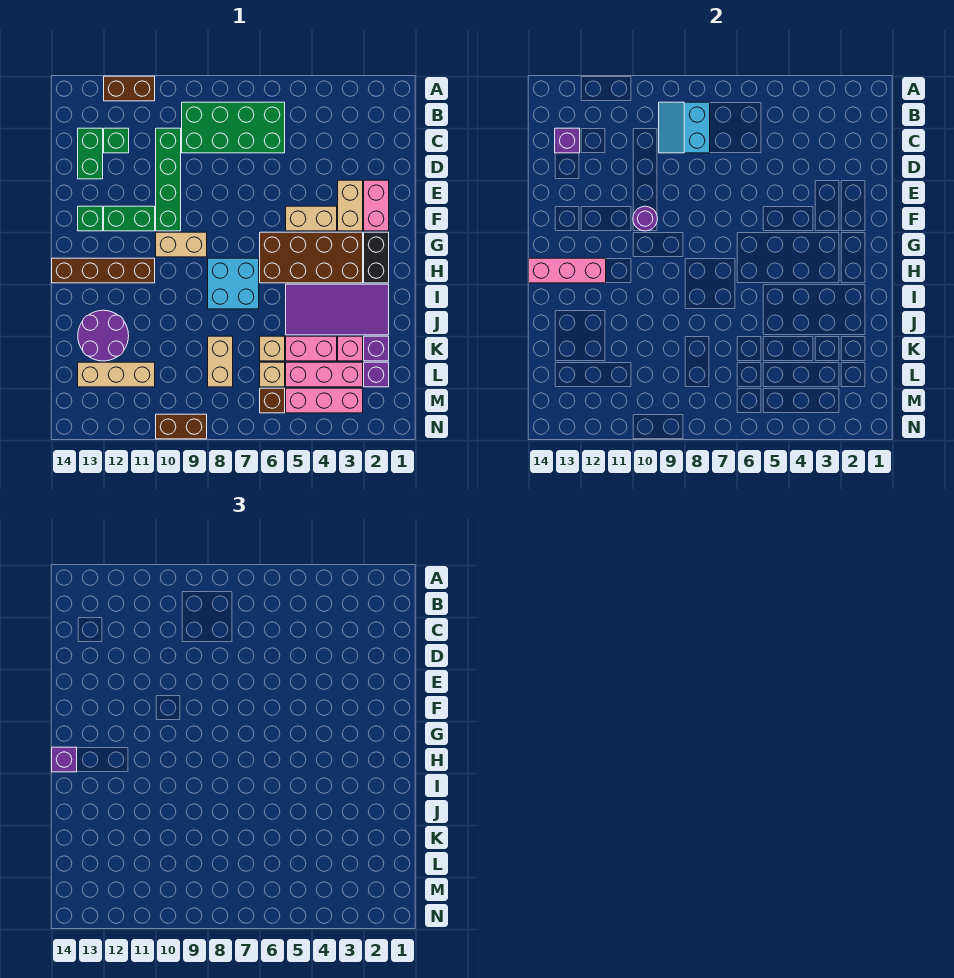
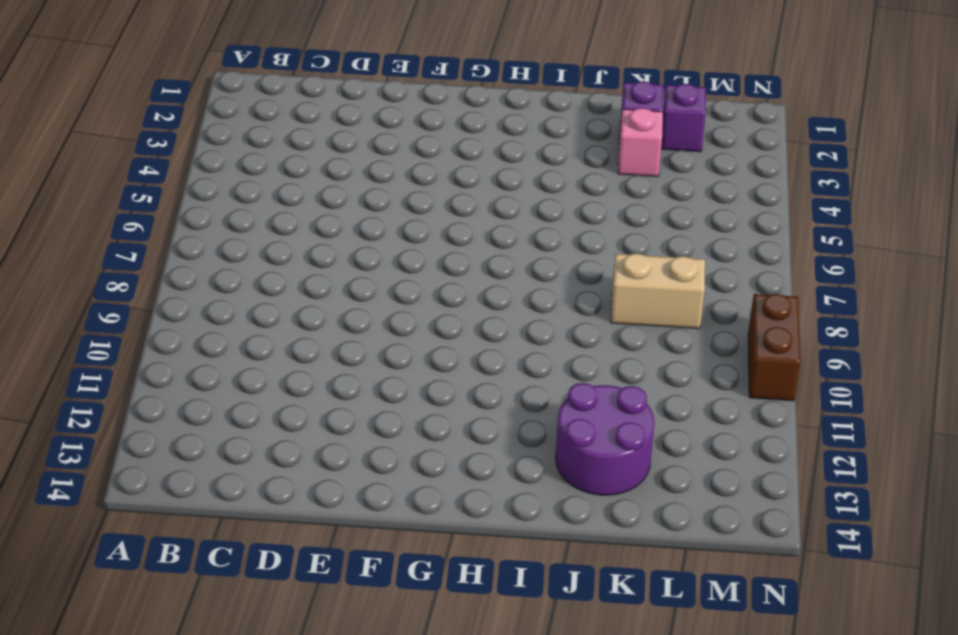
none -> brown brick A11:A12 level 1
none -> green brick B6:C9 level 1
none -> green brick C10:F10 level 1
none -> green brick C12 level 1

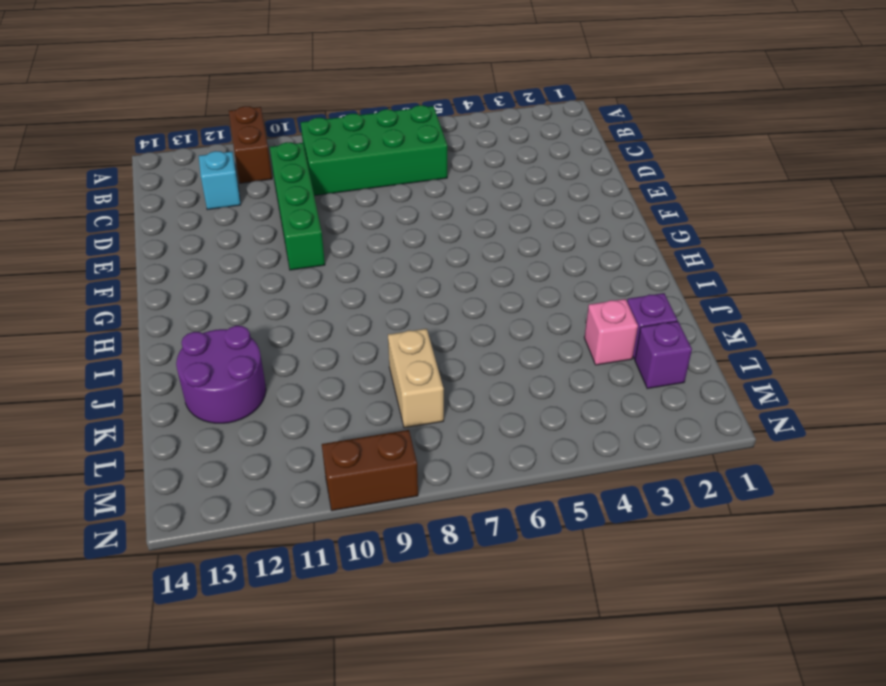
brown brick A11:B11 level 1 -> brown brick A11:A12 level 1
cyan brick C12 level 1 -> green brick C12 level 1
none -> green brick C13:D13 level 1
none -> pink brick E2:F2 level 1
none -> tan brick E3:F3 level 1
none -> tan brick F4:F5 level 1

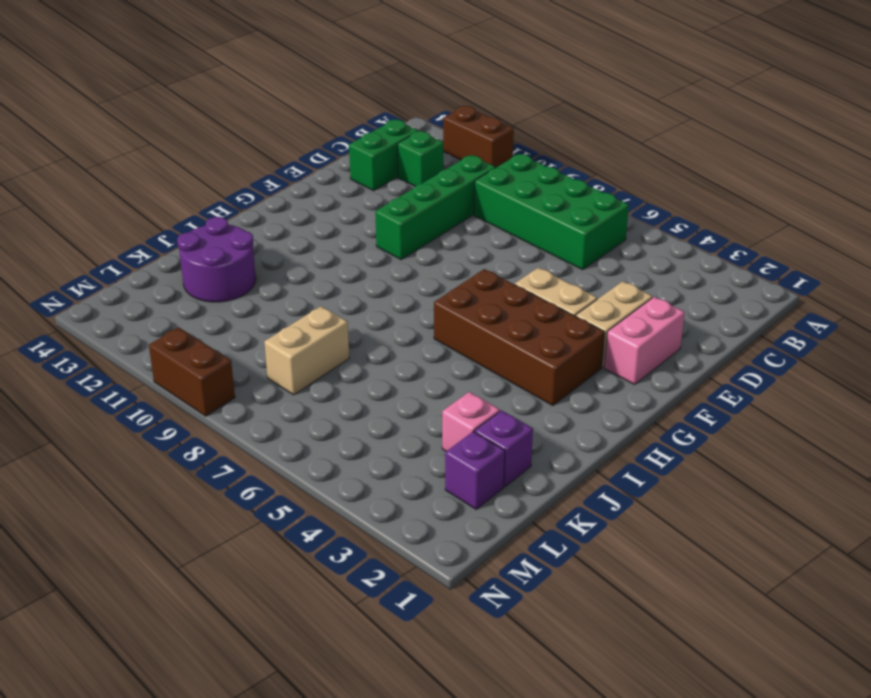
none -> green brick F11:F12 level 1
none -> green brick F13 level 1
none -> black brick G2:H2 level 1
none -> tan brick G9:G10 level 1

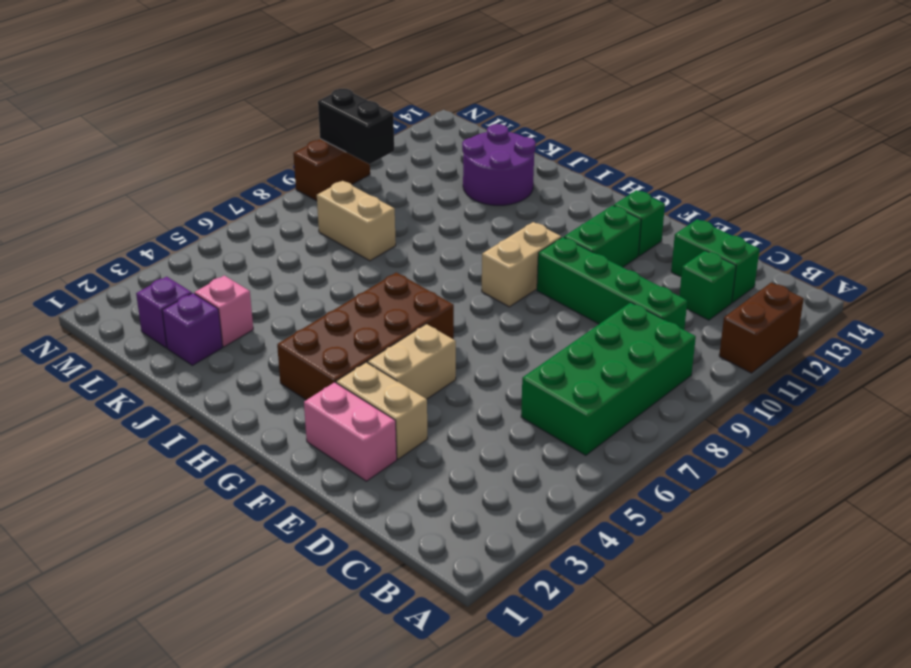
black brick M10:N10 level 2 -> black brick G2:H2 level 1
none -> cyan brick H7:I8 level 1
none -> brown brick H11:H14 level 1
none -> purple tile I2:J5 level 1
none -> pink brick K4:K5 level 1

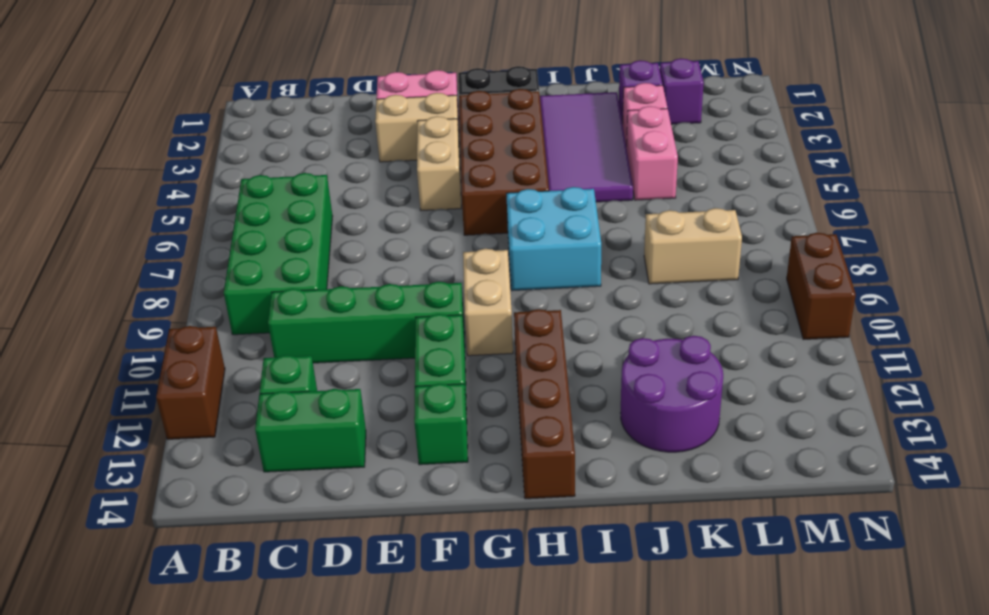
none -> tan brick K6 level 1
none -> pink brick L3:L5 level 1
none -> tan brick L6 level 1
none -> tan brick L11:L13 level 1

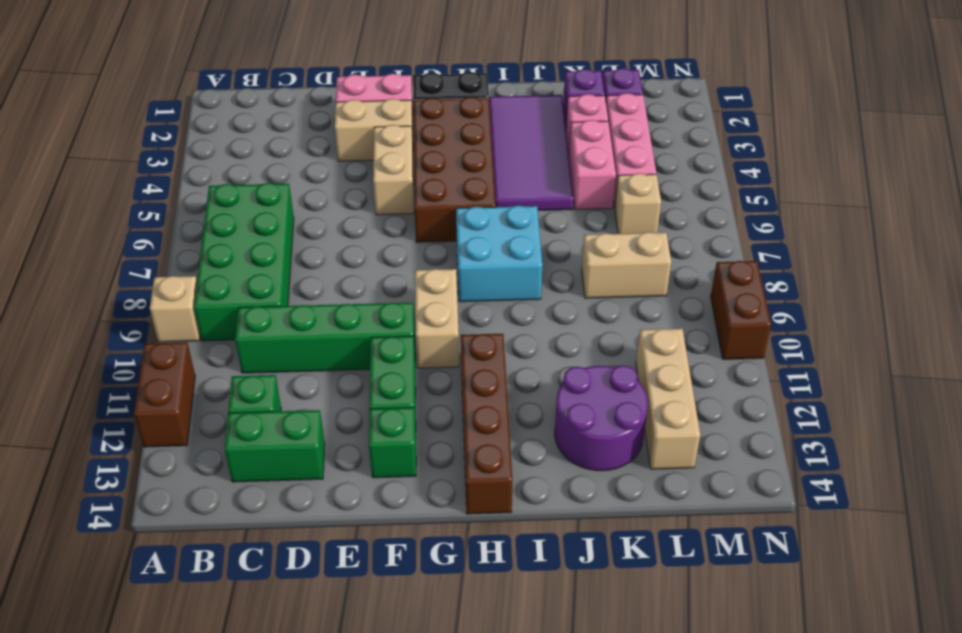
tan brick A9 level 1 -> tan brick K6 level 1
none -> pink brick M3:M5 level 1
none -> brown brick M6 level 1
none -> cyan slope B8:C9 level 2 top 8
none -> purple brick C13 level 2

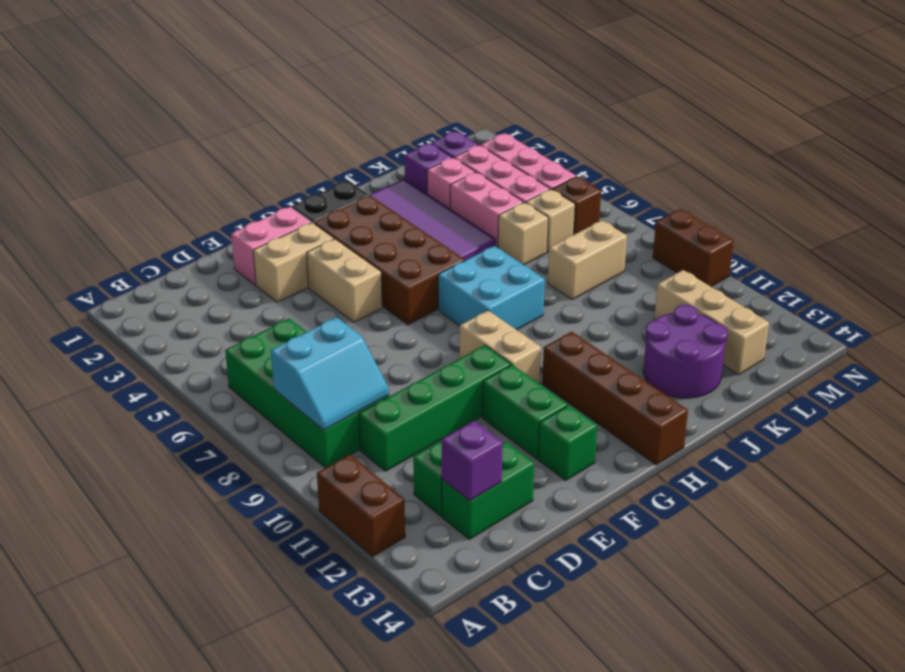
none -> purple round brick F10 level 2
none -> pink brick H12:H14 level 2
none -> purple brick H14 level 3

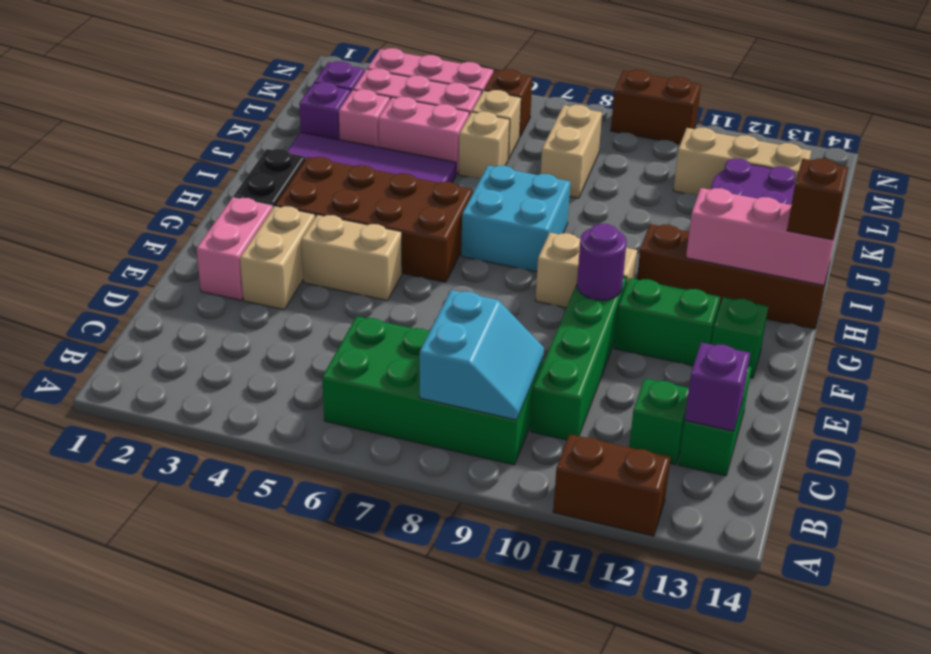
brown brick H14 level 3 -> purple brick H14 level 3

